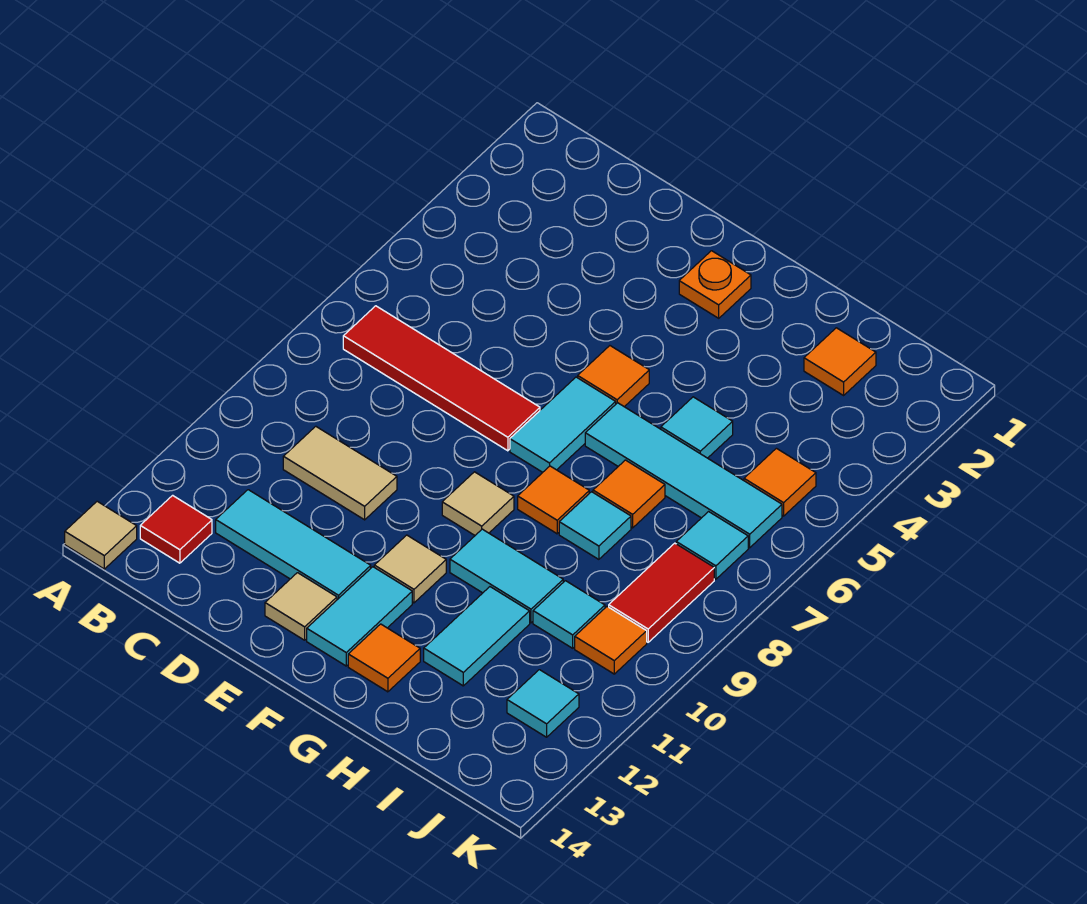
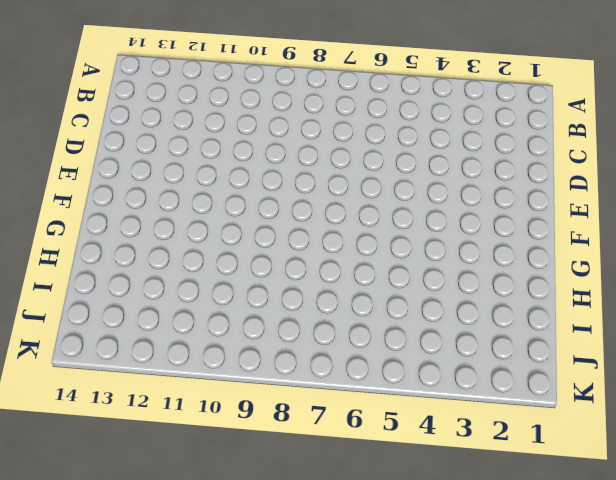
none -> tan tile A14 level 1
none -> red tile B7:E7 level 1
none -> red tile B13 level 1

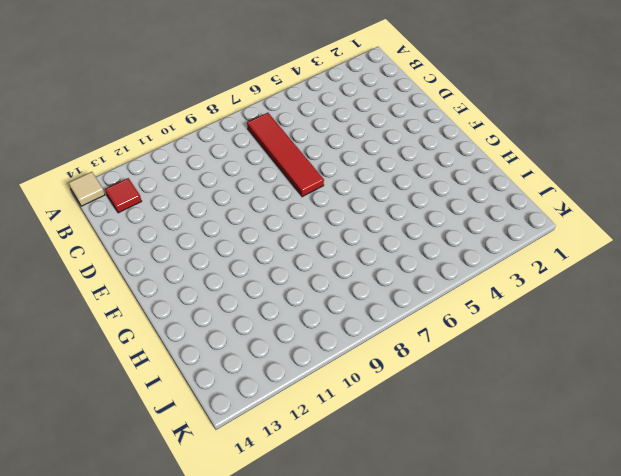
none -> tan tile C10:D10 level 1
none -> cyan tile C12:E12 level 1
none -> tan tile E13 level 1

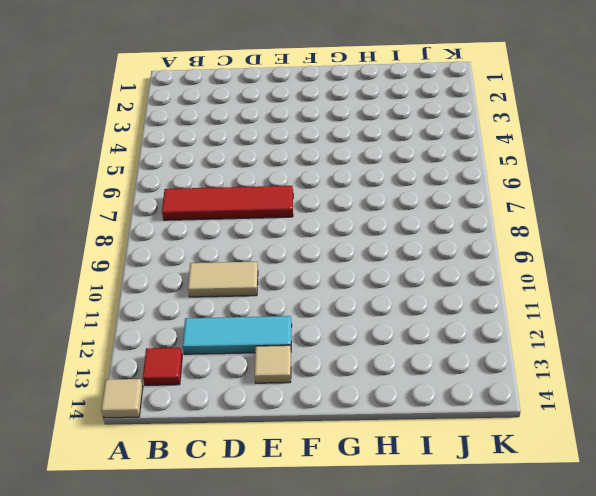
none -> orange plate F2 level 1
none -> orange tile F5 level 1
none -> cyan tile F6:F7 level 1

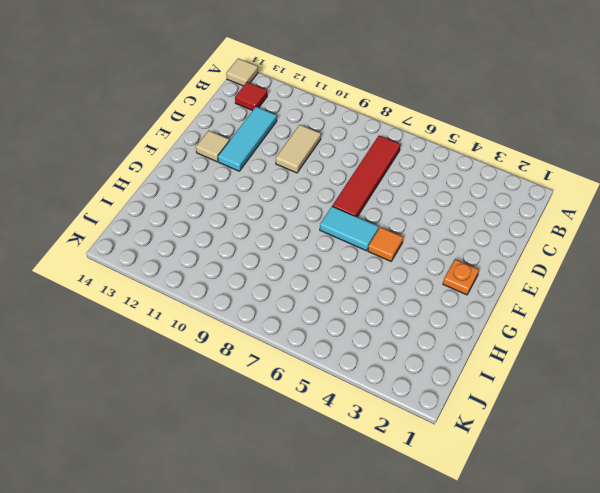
none -> tan tile F9 level 1
none -> tan tile F11 level 1
none -> cyan tile F12:F13 level 1

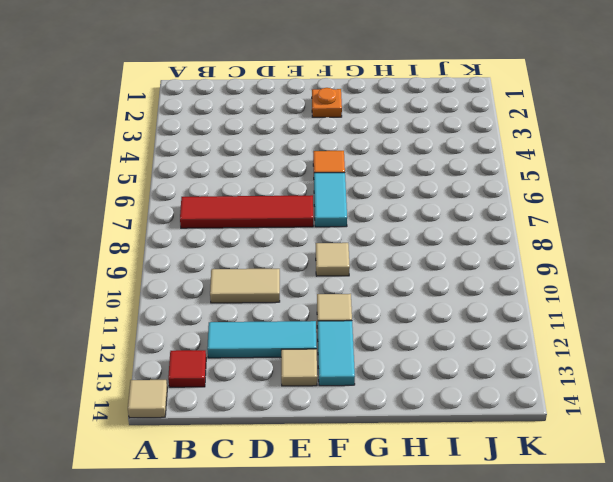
none -> cyan tile G6:J6 level 1
none -> orange tile G8 level 1
none -> cyan tile G10:H10 level 1

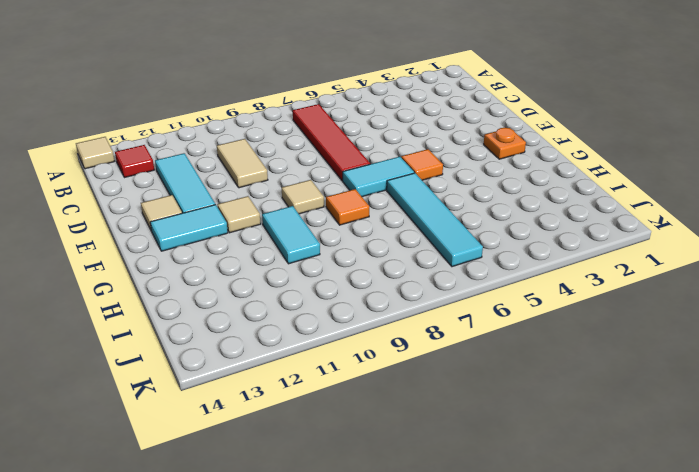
none -> orange tile G13 level 1
none -> cyan tile H5 level 1
none -> orange tile H7 level 1

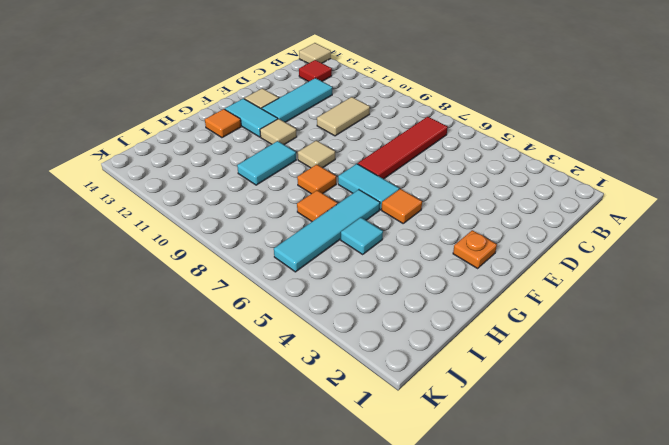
none -> cyan tile H8 level 1
none -> cyan tile H11:H12 level 1
none -> orange tile I2 level 1

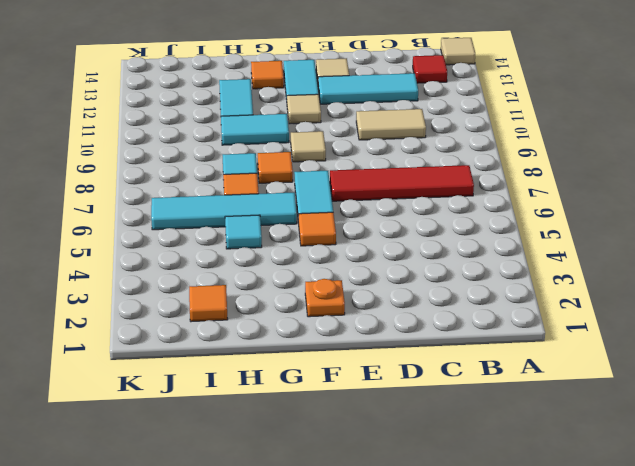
none -> cyan tile I10 level 1
none -> orange tile J5 level 1
none -> cyan tile J7 level 1

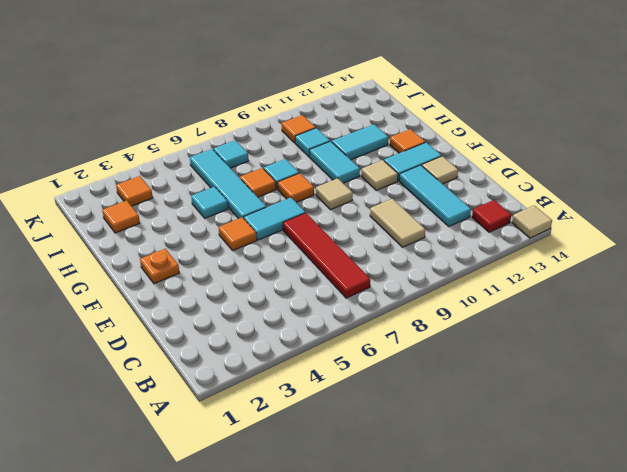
orange tile J3 level 1 -> orange tile J5 level 1
none -> red tile J8:J9 level 1
none -> cyan tile J12 level 1

